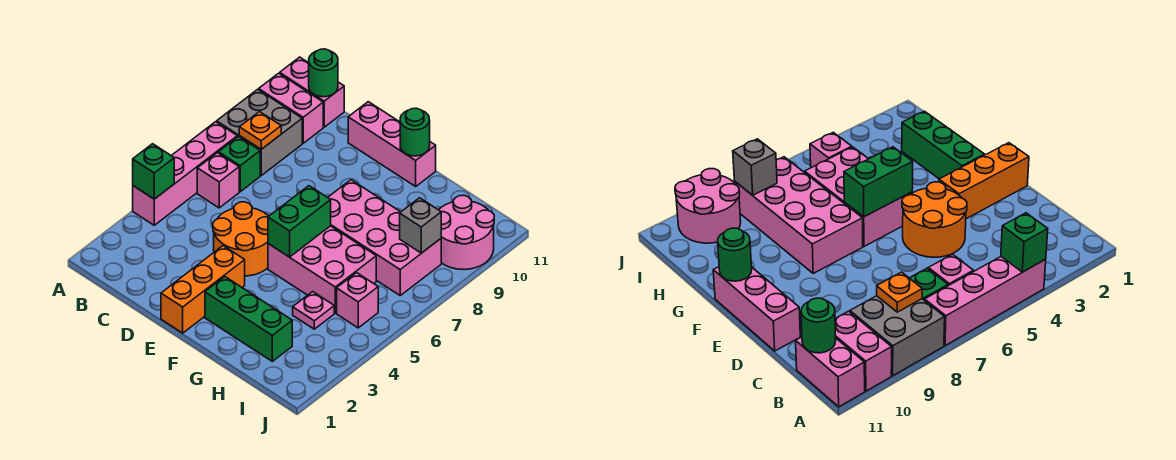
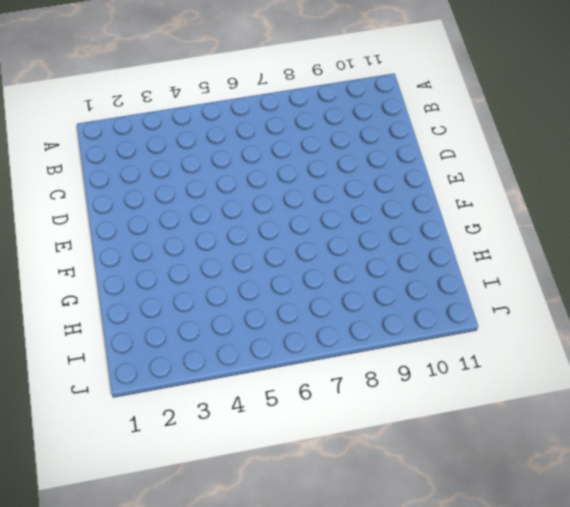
none -> pink brick A4:A7 level 1
none -> grey brick A8:B9 level 1
none -> pink brick A10:B10 level 1

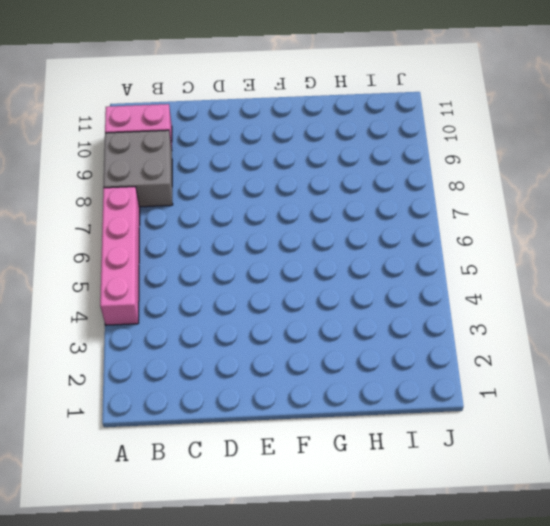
none -> pink brick A11:B11 level 1
none -> pink brick B6 level 1
none -> green brick B7 level 1

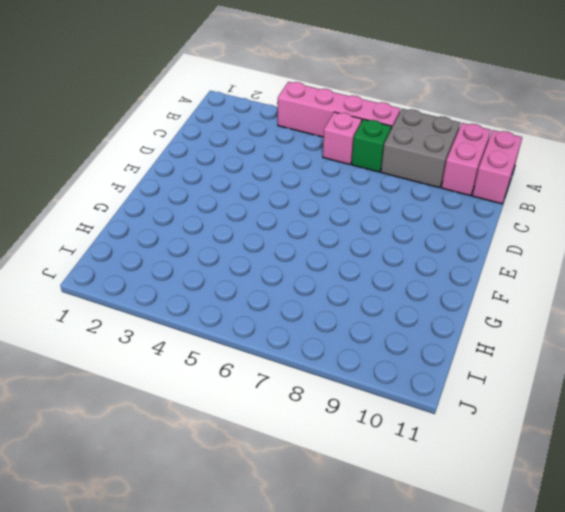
none -> orange round brick D4:E5 level 1
none -> pink brick D11:F11 level 1
none -> orange brick E1:E3 level 1

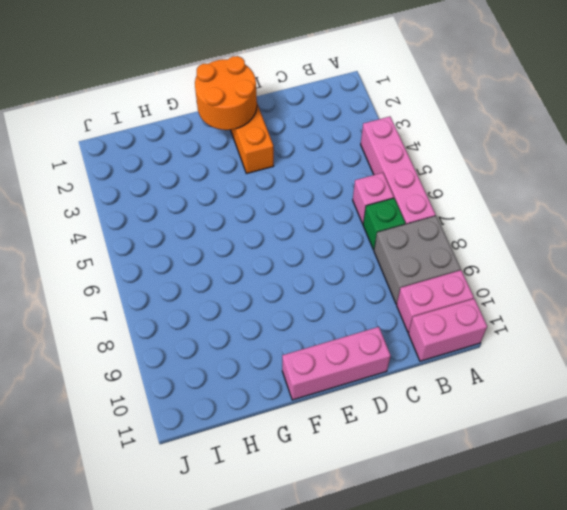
orange round brick E1:F2 level 2 -> orange round brick D4:E5 level 1
none -> green brick F2:H2 level 1
none -> pink brick F5:H6 level 1
none -> pink brick F7:I8 level 1

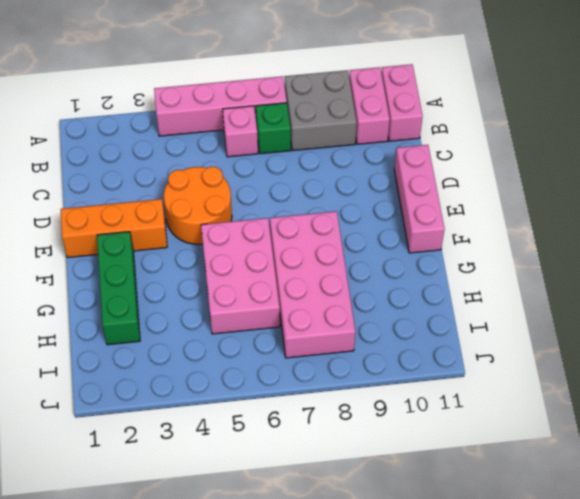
none -> pink plate H4 level 1
none -> pink brick I5 level 1
none -> pink round brick I9:J10 level 1

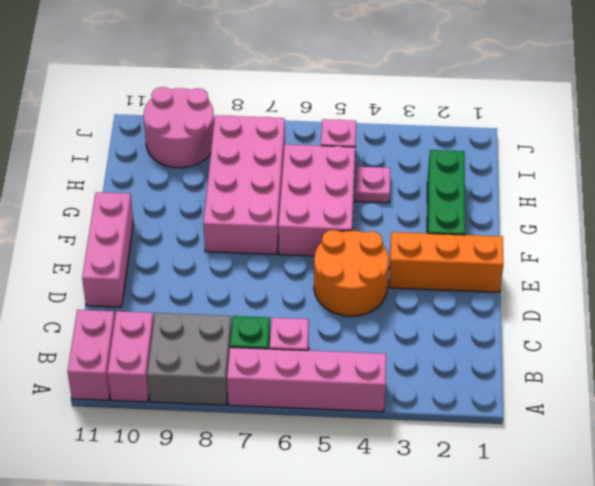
none -> green brick A4 level 2
none -> orange plate B8 level 2
none -> green round brick B11 level 2

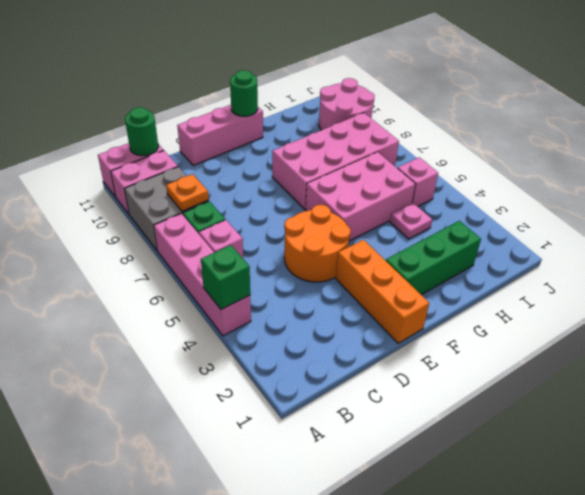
none -> green brick F5:F6 level 2
none -> grey brick I8 level 2

